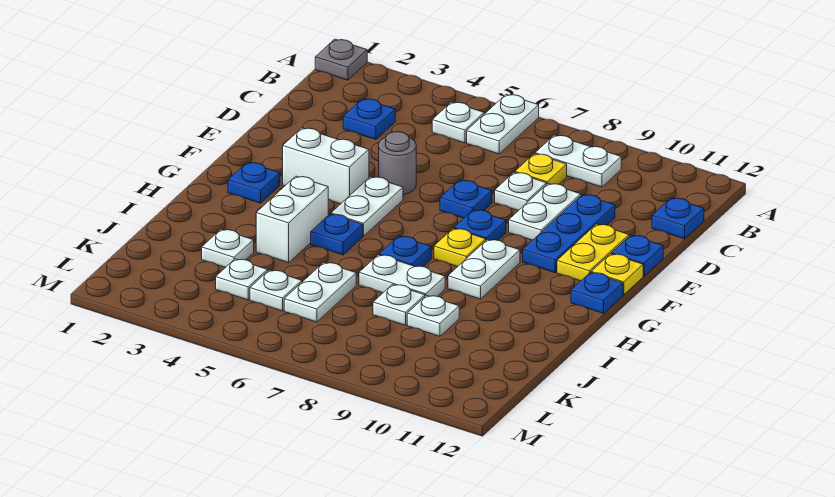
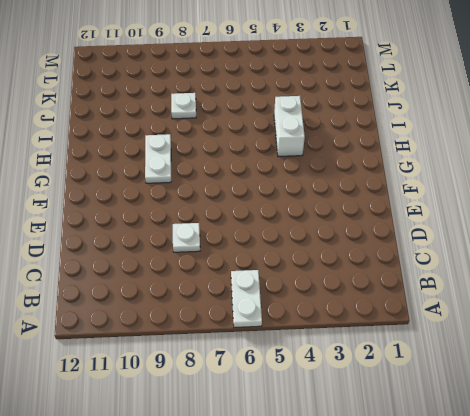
none -> grey plate A1 level 1
none -> white plate B5 level 1
none -> white plate B8:B9 level 1
none -> blue plate C3 level 1

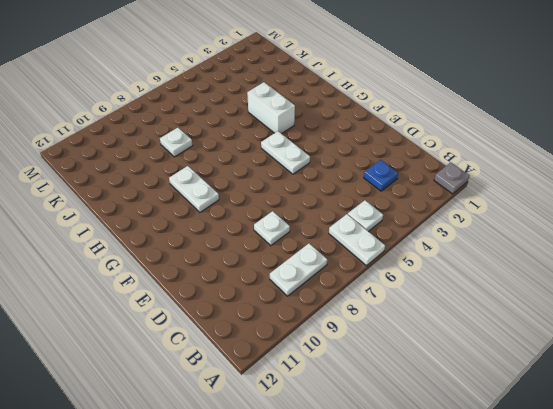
none -> yellow plate C8 level 1
none -> blue plate C12 level 1
none -> white plate D9:E9 level 1
none -> blue plate D10:F10 level 1

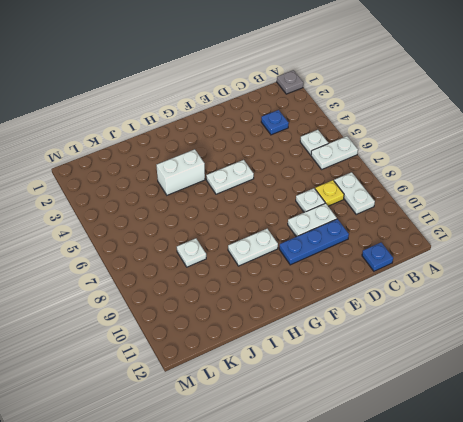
none -> grey round brick E5 level 1
none -> blue plate E7 level 1
none -> yellow plate E11:F11 level 1
none -> blue plate E12 level 1

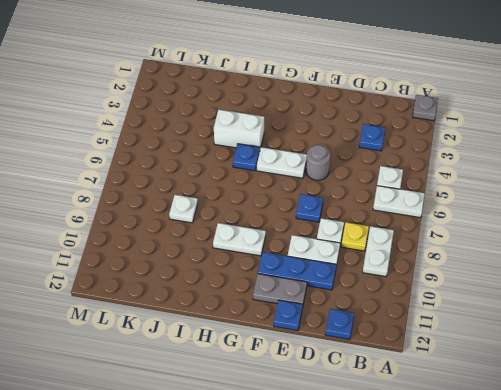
grey plate E11:F11 level 1 -> yellow plate E11:F11 level 1
none -> white brick F3:F4 level 1
none -> blue plate F8 level 1
none -> yellow plate F12 level 1
none -> blue plate G2 level 1

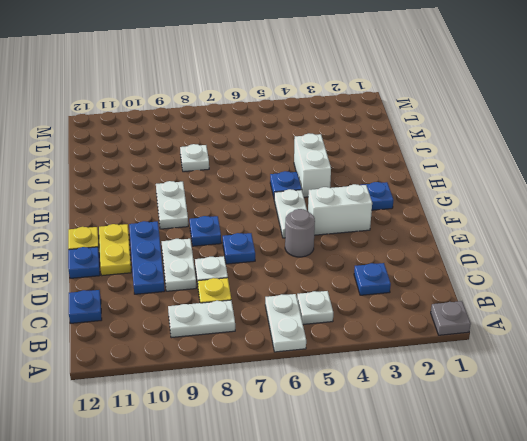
none -> yellow plate G8 level 1
none -> blue plate G12 level 1
none -> blue plate H7 level 1
none -> white plate I7:I8 level 1

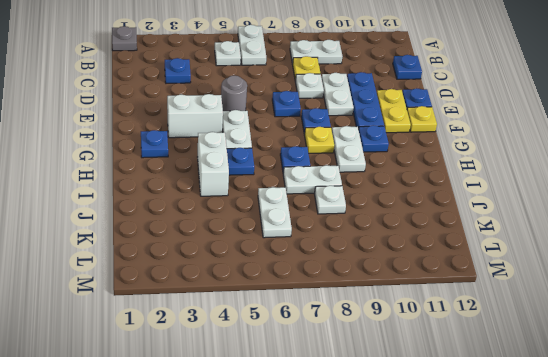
blue plate G10 level 1 -> blue plate G12 level 1
none -> white plate J3 level 1
none -> white plate J9 level 1
none -> white plate K4 level 1
none -> white plate K5 level 1

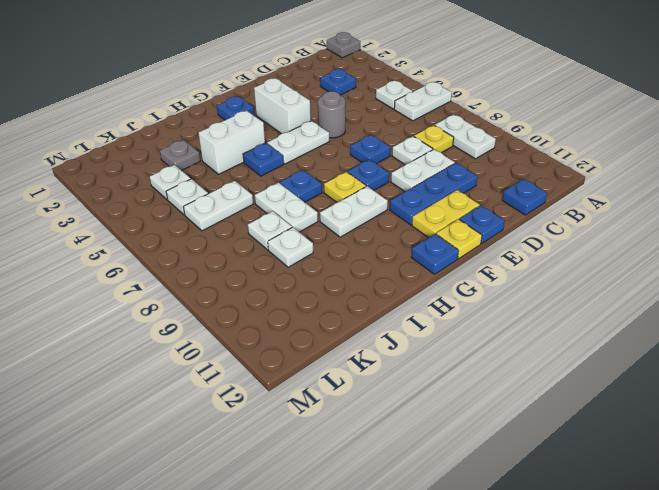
grey plate J3 level 1 -> white plate J3 level 1

